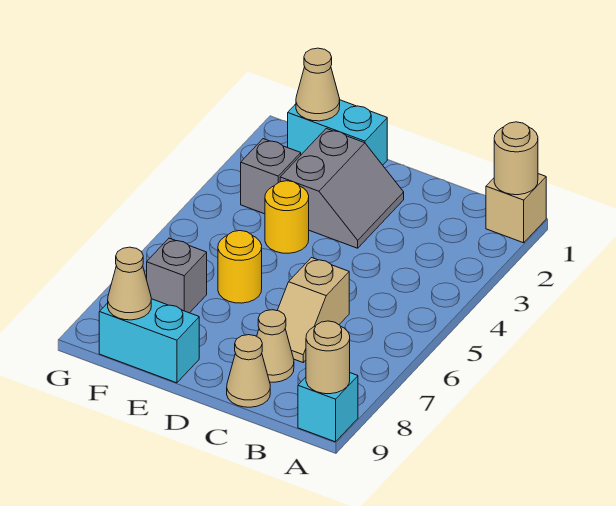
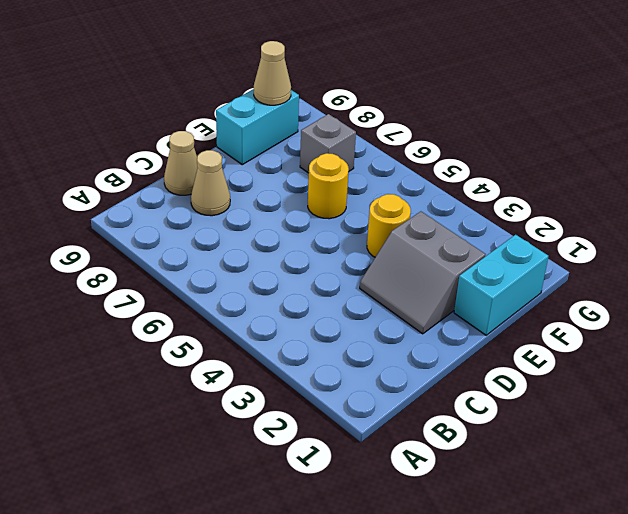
none -> tan brick A1 level 1
none -> cyan brick A9 level 1
none -> tan slope C6:C7 level 1 top 6

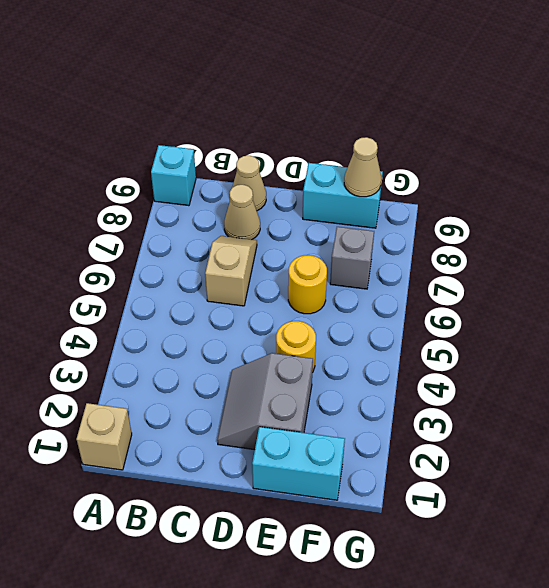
none -> grey brick F3 level 1
none -> tan round brick A1 level 2
none -> tan round brick A9 level 2

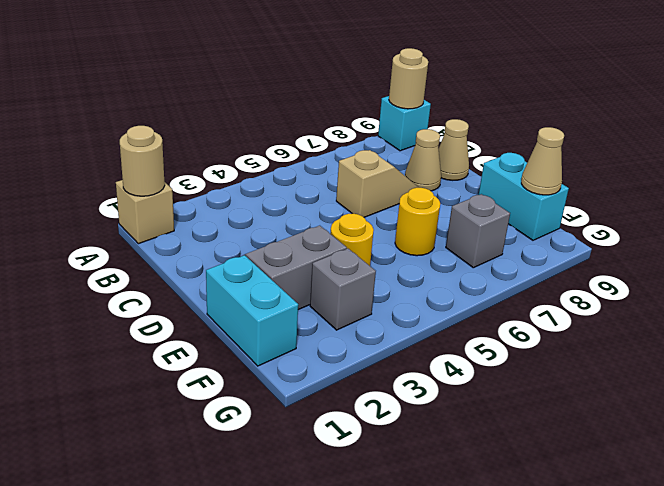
none -> tan cone F1 level 2

